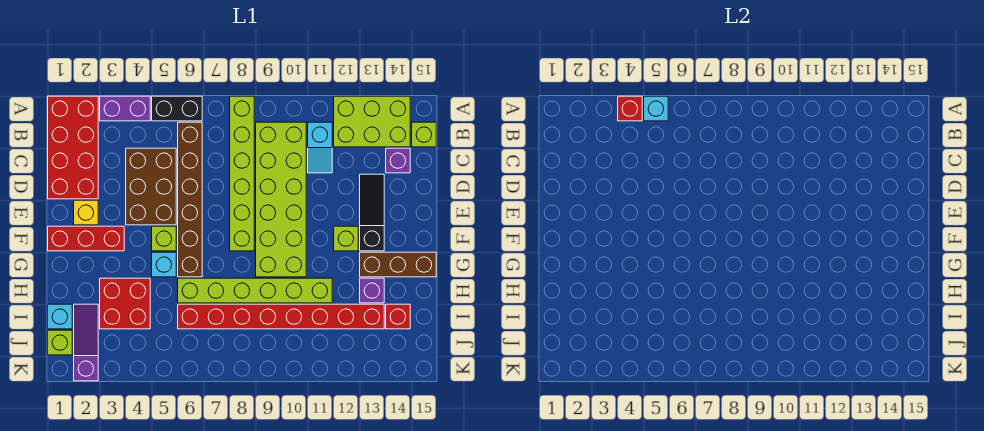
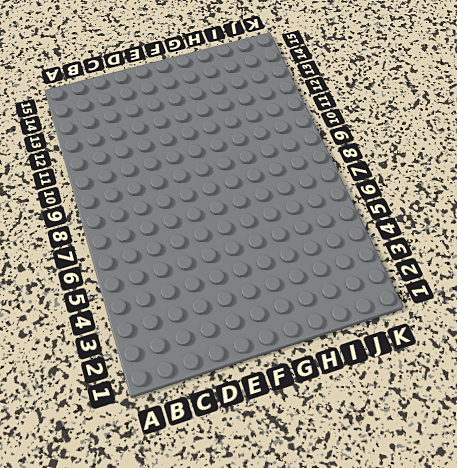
none -> red brick A1:D2 level 1
none -> purple brick A3:A4 level 1
none -> black brick A5:A6 level 1

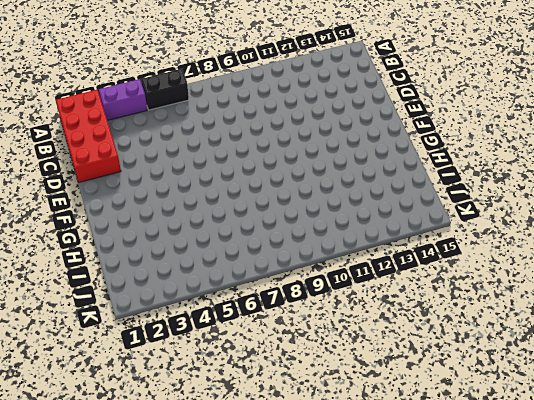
none -> lime brick A8:F8 level 1
none -> lime brick A12:B14 level 1
none -> brown brick B6:G6 level 1

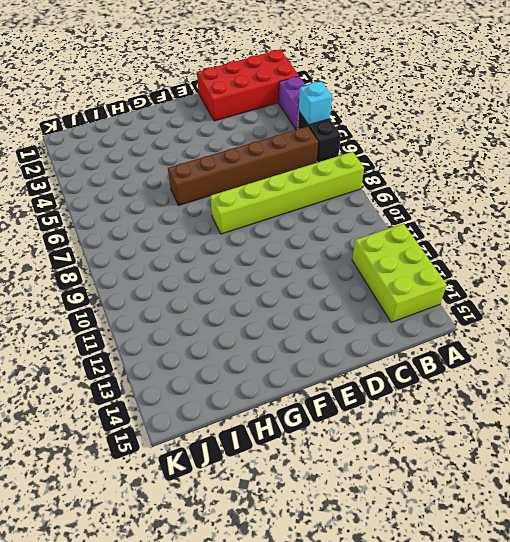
none -> lime brick B9:G10 level 1
none -> cyan slope B11:C11 level 1 top B
none -> lime brick B15 level 1

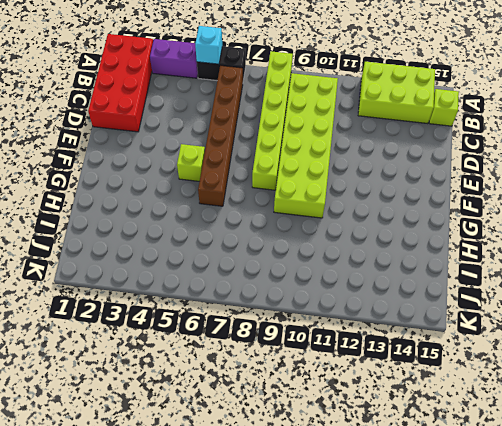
none -> cyan slope B11:C11 level 1 top B
none -> brown brick C4:E5 level 1
none -> purple brick C14 level 1

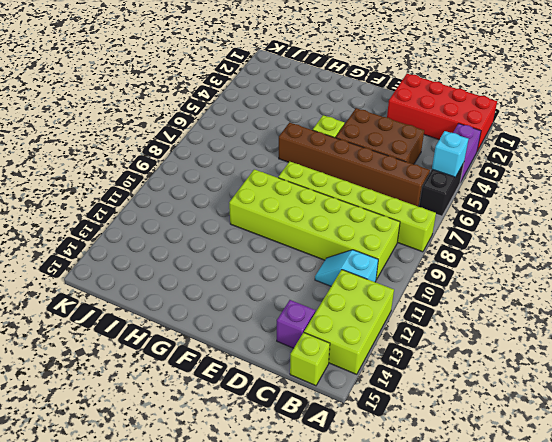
none -> black slope D13:F13 level 1 top F
none -> yellow brick E2 level 1
none -> red brick F1:F3 level 1

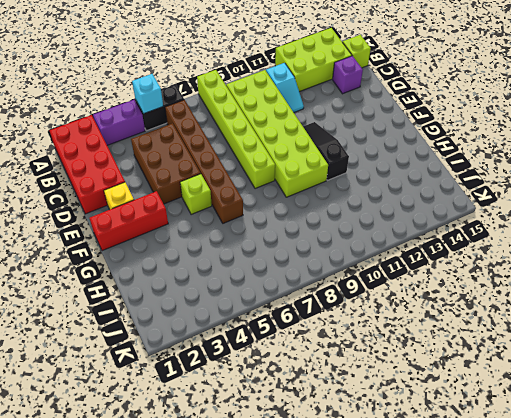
black slope E11:G11 level 1 top G -> black slope D13:F13 level 1 top F
none -> lime brick F12 level 1
none -> cyan brick G5 level 1
none -> brown brick G13:G15 level 1

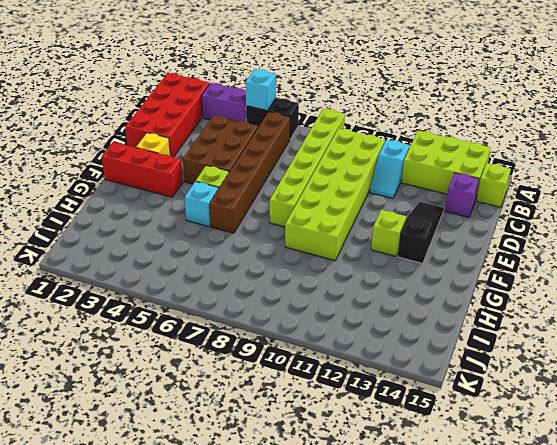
none -> brown brick G13:G15 level 1
none -> red brick H3:I4 level 1
none -> lime brick H6:H11 level 1

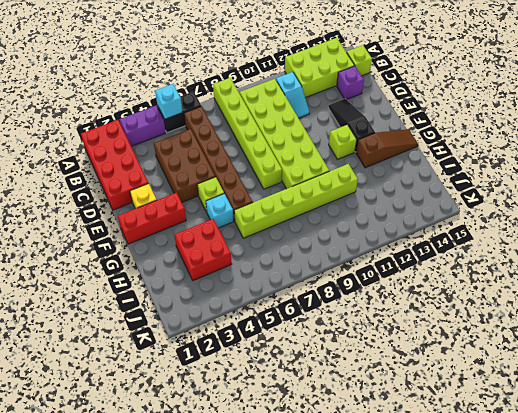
brown slope G13:G15 level 1 top 13 -> brown brick G13:G15 level 1
none -> purple brick H13 level 1
none -> cyan brick I1 level 1
none -> purple slope I2:K2 level 1 top K

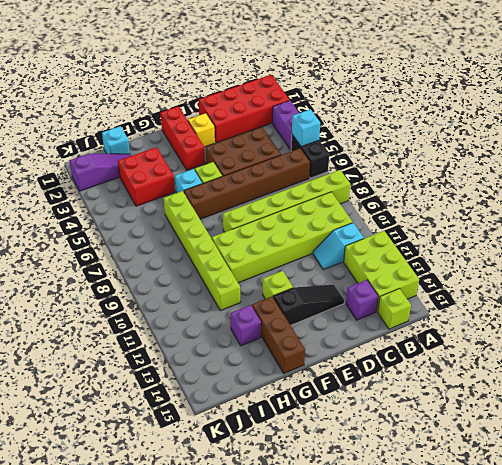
none -> red brick I6:I13 level 1
none -> red brick I14 level 1
none -> lime brick J1 level 1

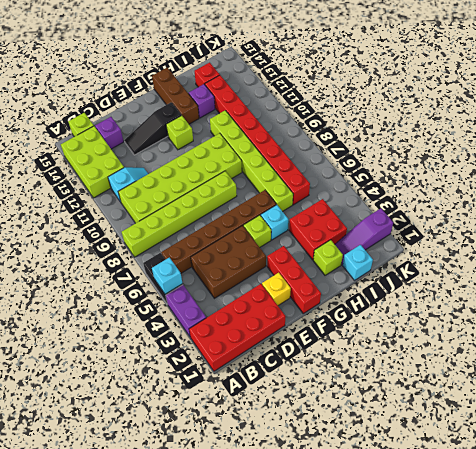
lime brick H2 level 1 -> lime brick J1 level 1
none -> red brick A4 level 2

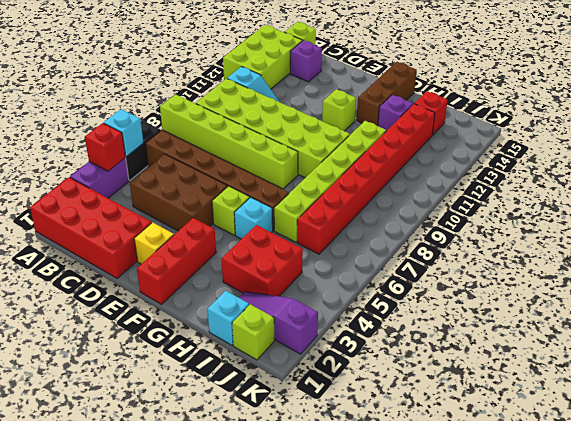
none -> black slope D13:F13 level 1 top F

